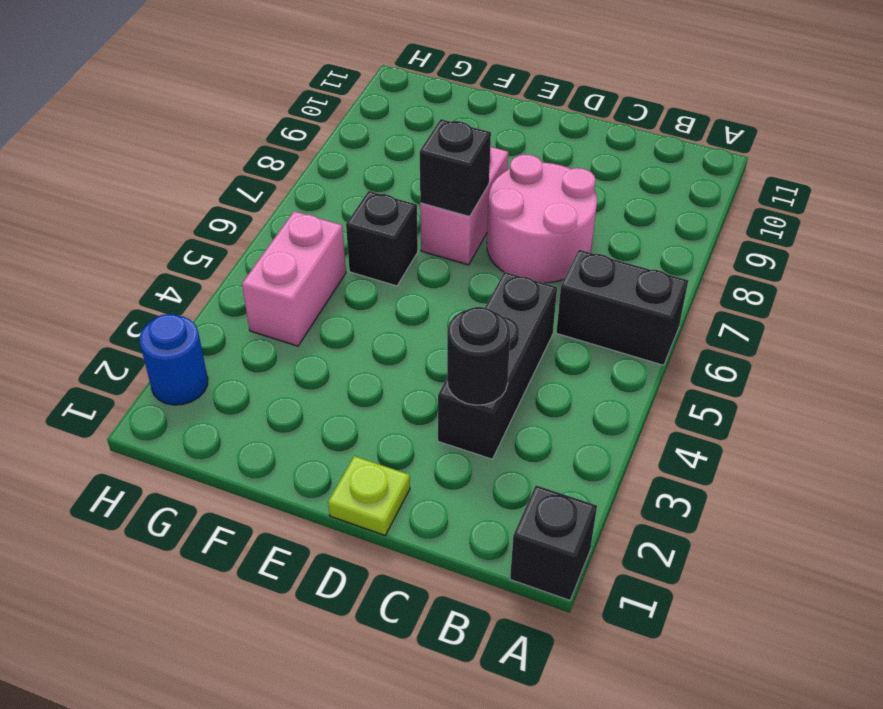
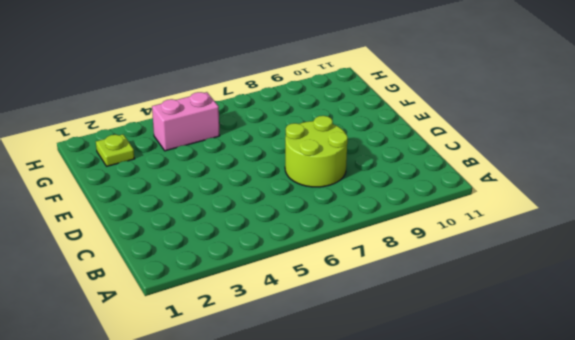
lime round brick C7:D8 level 1 -> pink round brick C7:D8 level 1
lime plate G2 level 1 -> lime plate D1 level 1
none -> black brick A1 level 1
none -> black brick A6:B6 level 1

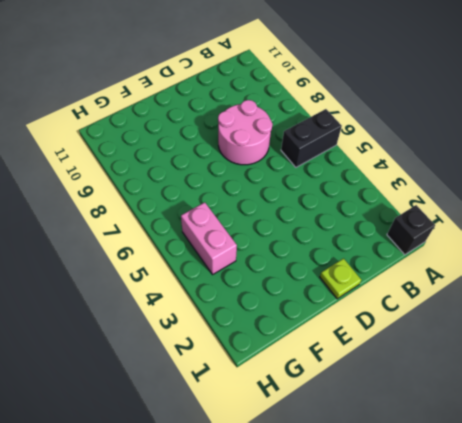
none -> black brick C3:C5 level 1
none -> pink brick E7:E8 level 1

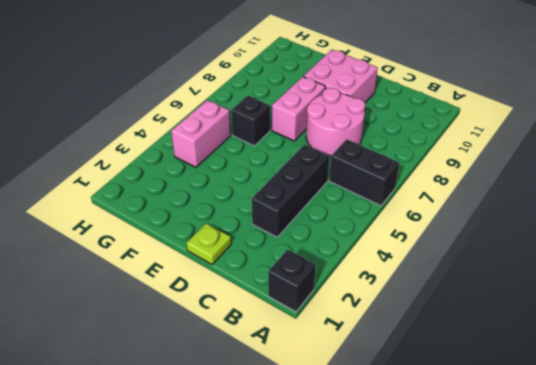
pink brick D9:E10 level 1 -> none
none -> blue round brick H2 level 1
none -> black round brick C3 level 2

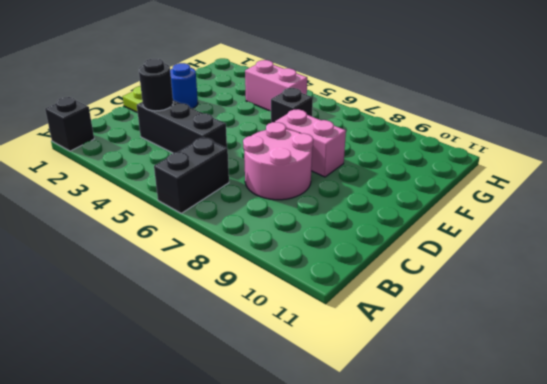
blue round brick E2 level 1 -> blue round brick H2 level 1
none -> black brick E7 level 2

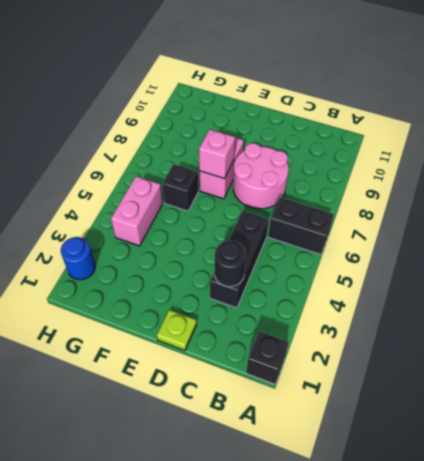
pink brick E7 level 2 -> black brick E7 level 2

